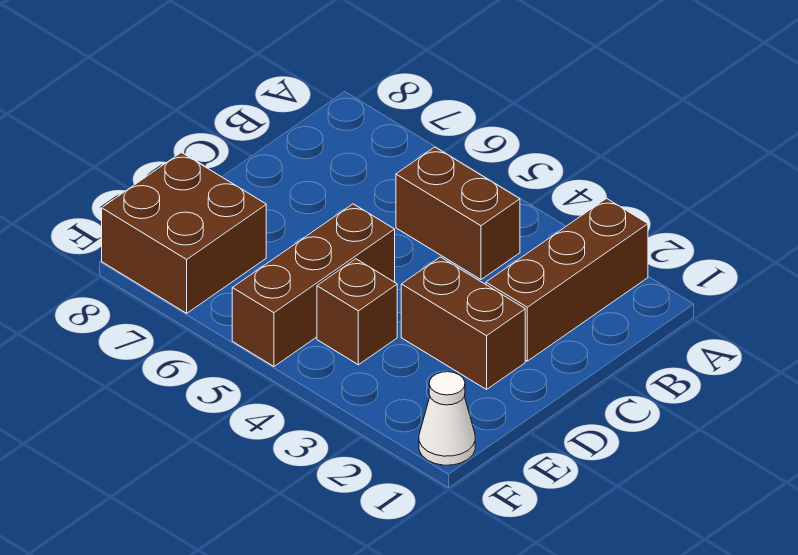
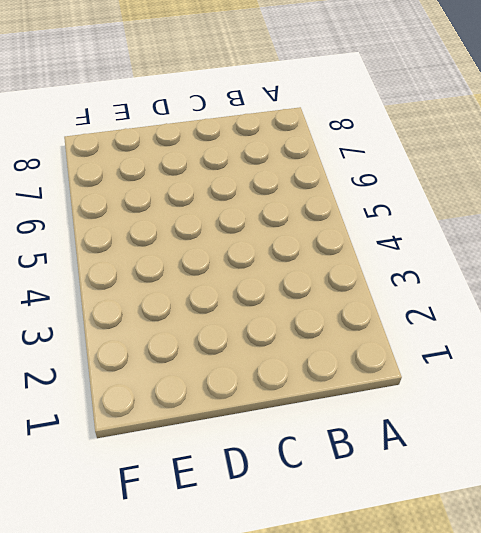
none -> brown brick A2:C2 level 1
none -> brown brick B4:B5 level 1

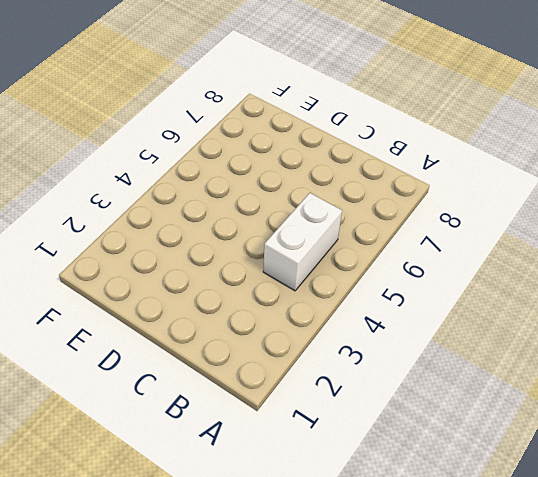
white brick B4:B5 level 1 -> brown brick B4:B5 level 1
none -> brown brick A2:C2 level 1
none -> brown brick D2:D3 level 1

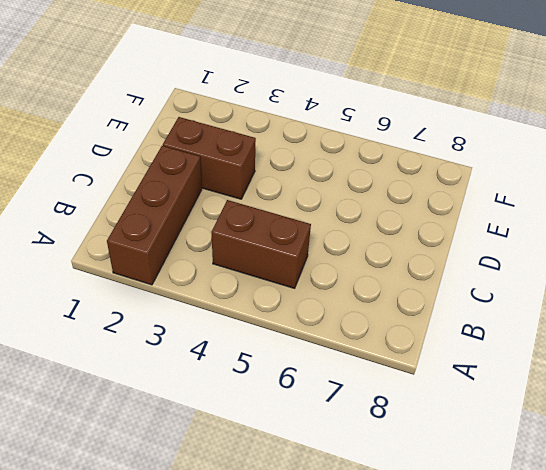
none -> brown brick D5:F5 level 1
none -> brown brick E4 level 1

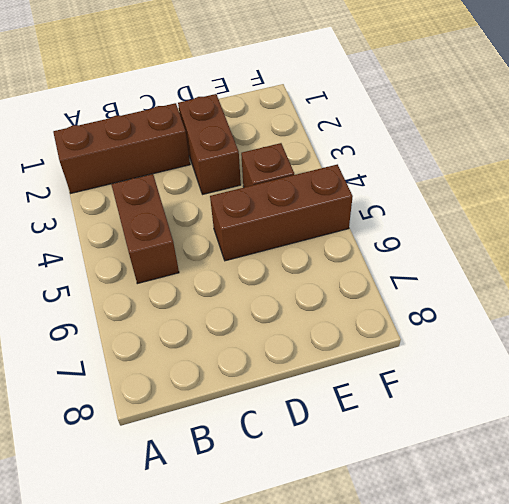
none -> brown brick E7:F8 level 1
none -> white cone F1 level 1

